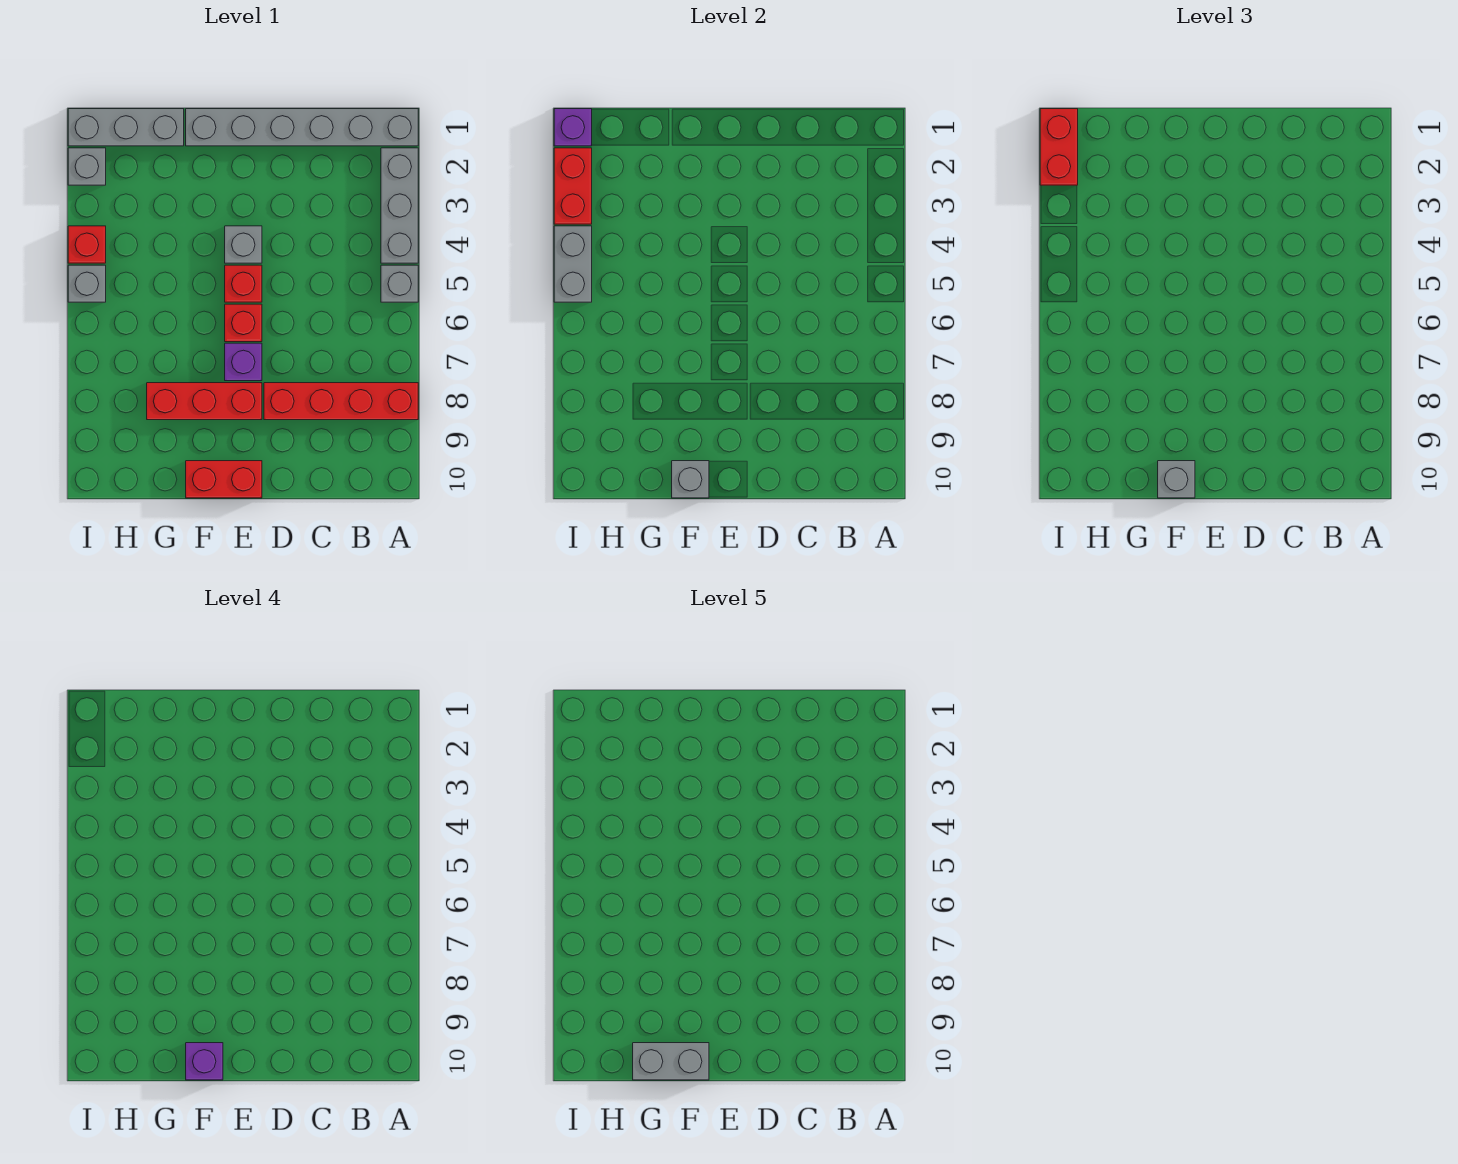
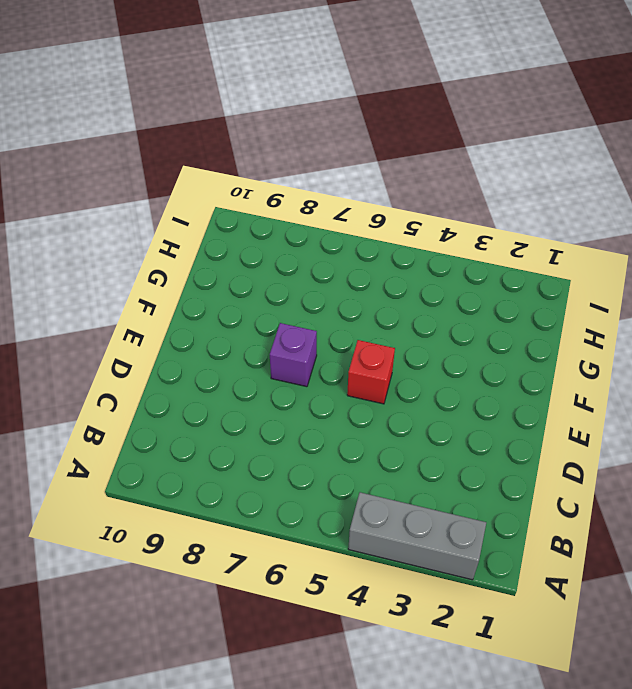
none -> grey brick A1:F1 level 1
none -> grey brick A5 level 1
none -> red brick A8:D8 level 1

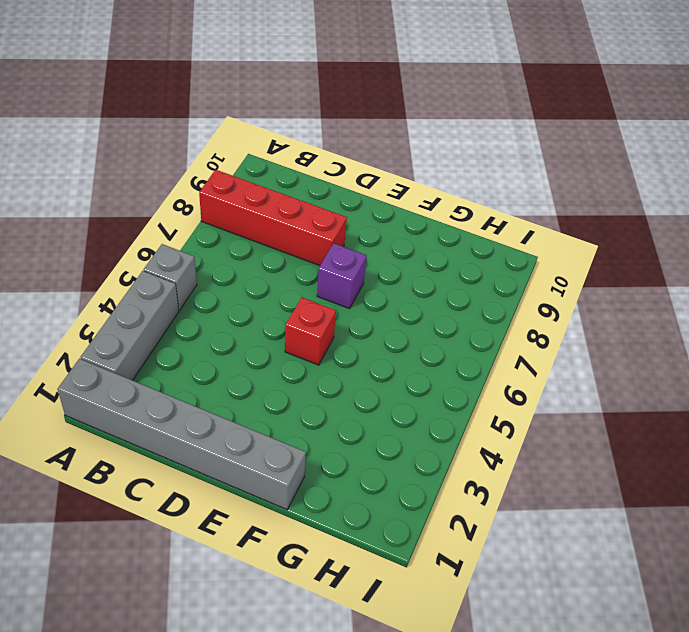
none -> grey brick E4 level 1
none -> red brick E6 level 1
none -> red brick E8:G8 level 1

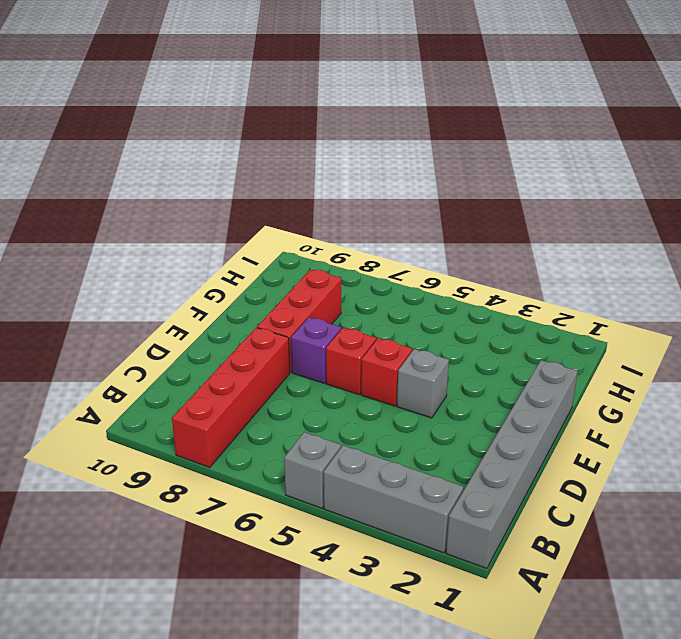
none -> red brick E10:F10 level 1
none -> grey brick G1:I1 level 1
none -> grey brick I2 level 1

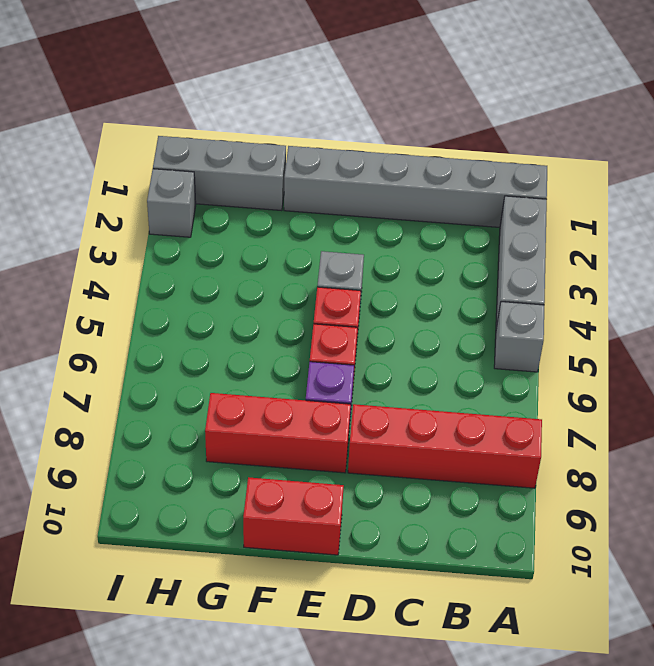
none -> red brick I4 level 1
none -> grey brick I5 level 1
none -> grey brick F10 level 2

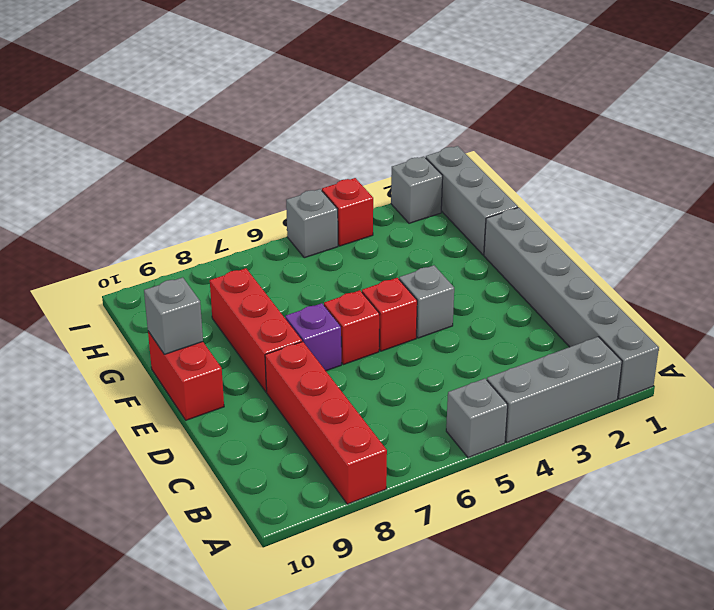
none -> purple brick I1 level 2
none -> red brick I2:I3 level 2
none -> grey brick I4:I5 level 2

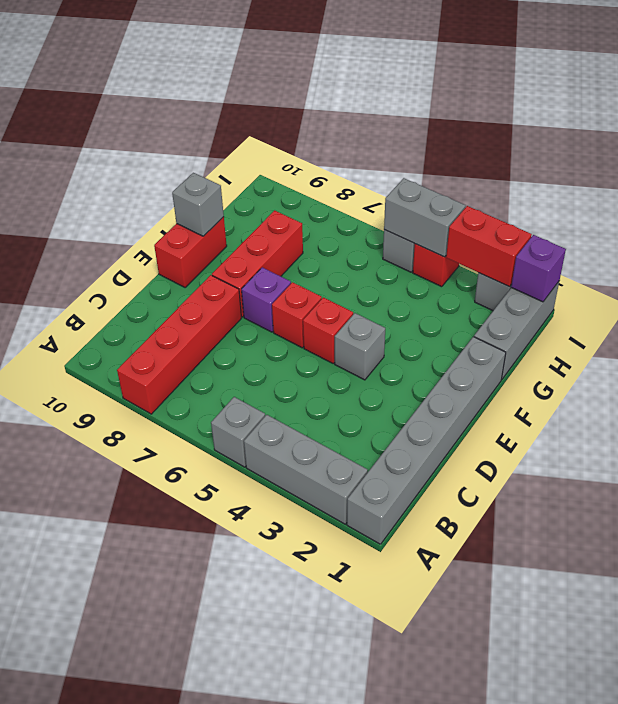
none -> grey brick F10 level 3
none -> red brick I1:I2 level 3
none -> purple brick F10 level 4

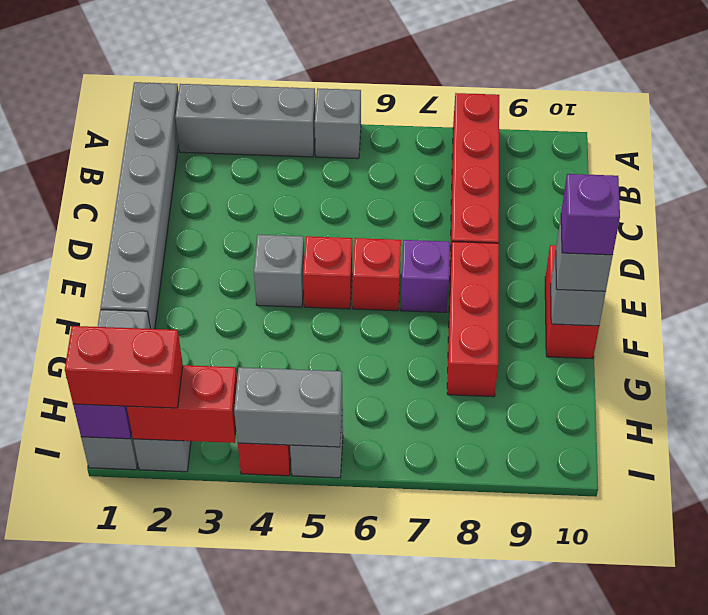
none -> grey brick F10:G10 level 5

